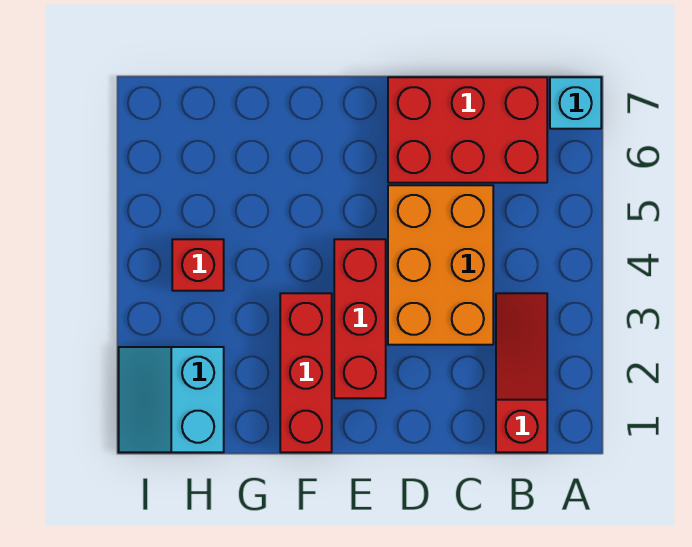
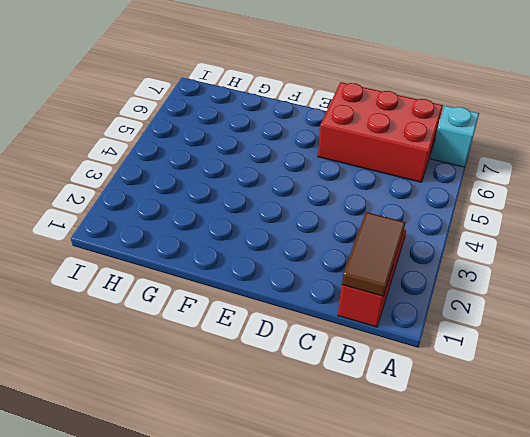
brown tile B1:B2 level 2 -> none
none -> orange brick C3:D5 level 1
none -> red brick E2:E4 level 1

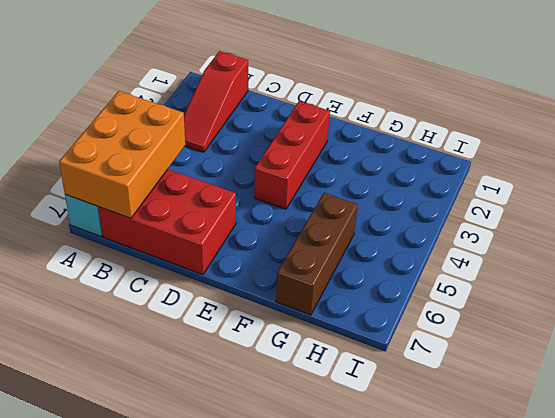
orange brick A5:B7 level 2 -> orange brick C3:D5 level 1
brown brick G5:G7 level 1 -> none
none -> red brick F1:F3 level 1
none -> cyan slope H1:I2 level 1 top H

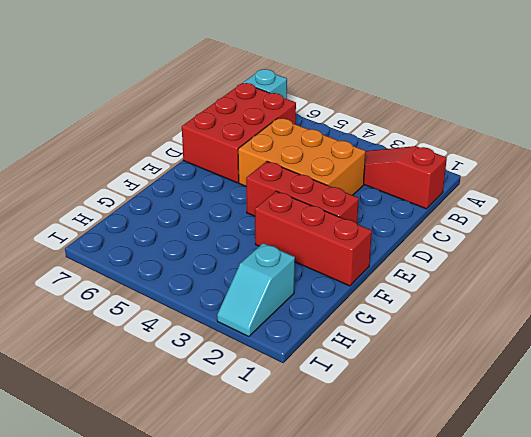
cyan slope H2:I2 level 1 top H -> cyan slope H1:I2 level 1 top H
none -> red brick H4 level 1

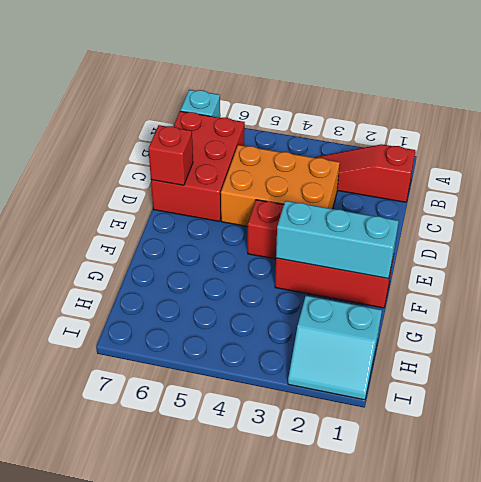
red brick D7 level 2 -> red brick H4 level 1
cyan brick F1:F3 level 2 -> none

